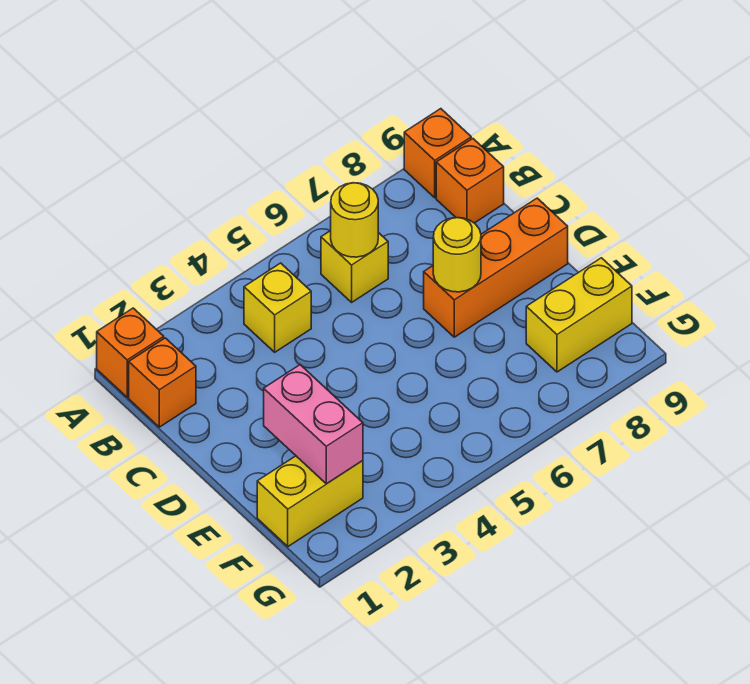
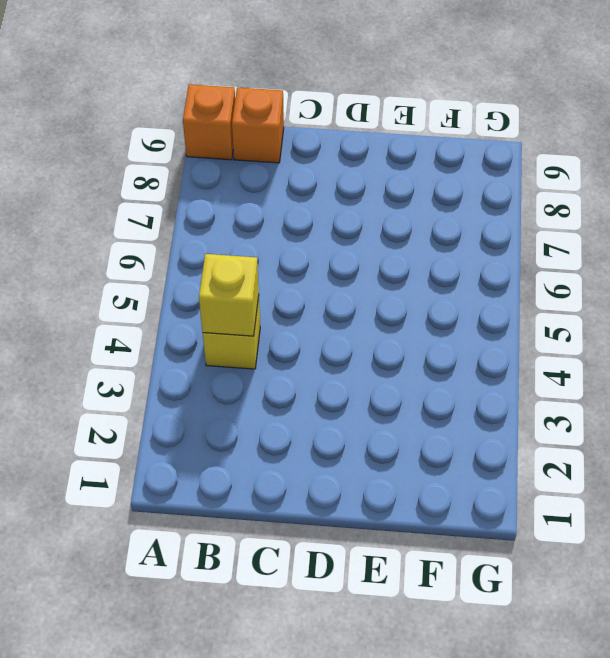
yellow brick B4 level 2 -> yellow brick B6 level 1
none -> orange brick A1 level 1
none -> orange brick B1 level 1
none -> orange brick D7:D9 level 1

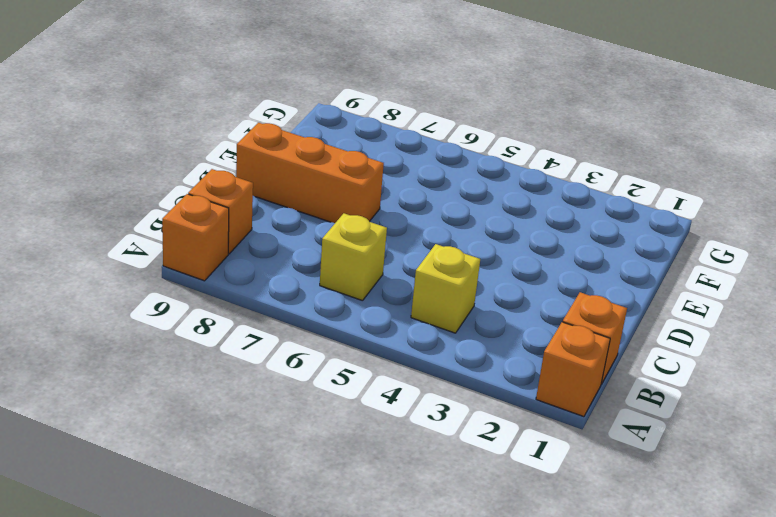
none -> yellow brick F1:F2 level 1
none -> yellow brick F8:F9 level 1
none -> yellow round brick B6 level 2

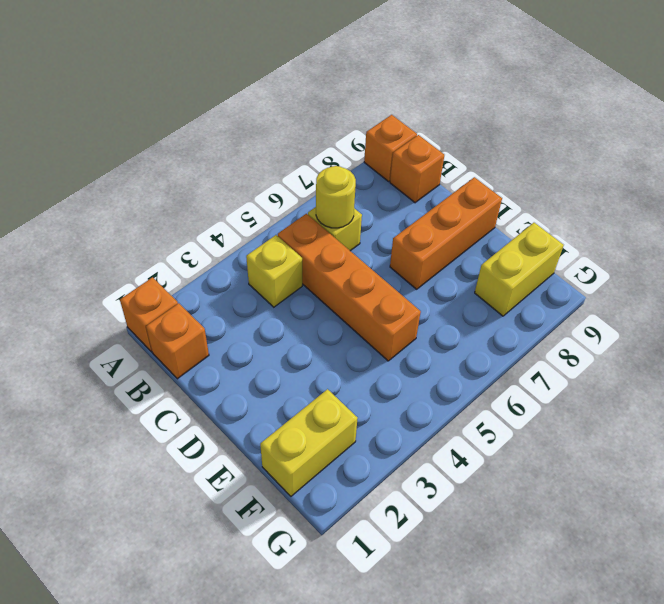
orange brick B5:E5 level 1 -> none
none -> yellow round brick D7 level 2
none -> pink brick E2:F2 level 2

